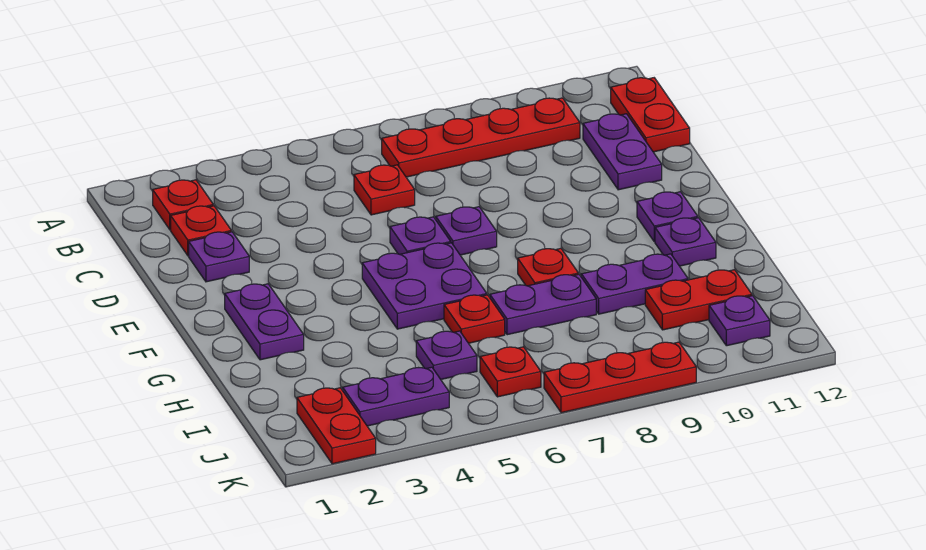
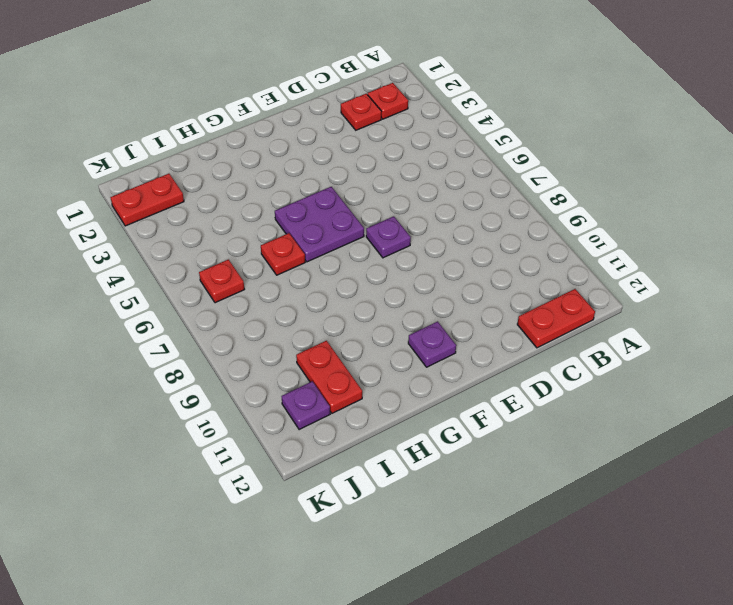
none -> red plate B7:B10 level 1
none -> red plate C6 level 1
none -> purple plate C11:D11 level 1

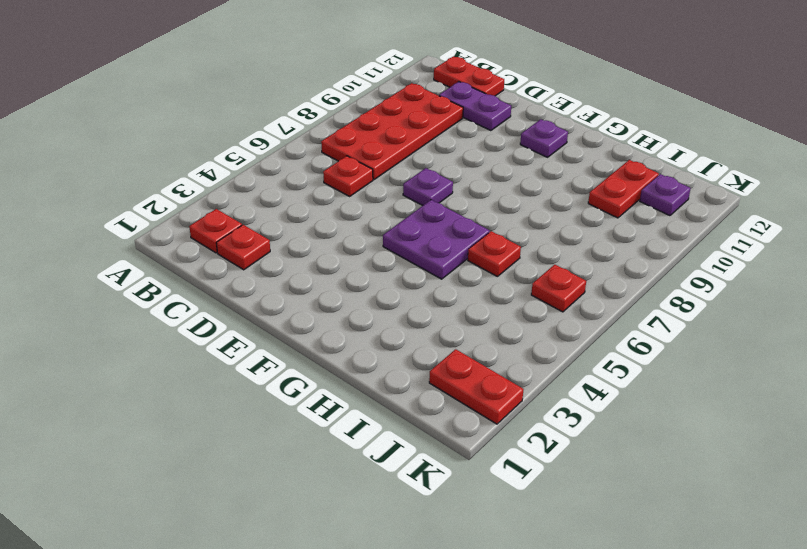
red plate B7:C10 level 1 -> red plate B7:B10 level 1
none -> purple plate D2 level 1
none -> purple plate E6 level 1
none -> purple plate F2:G2 level 1

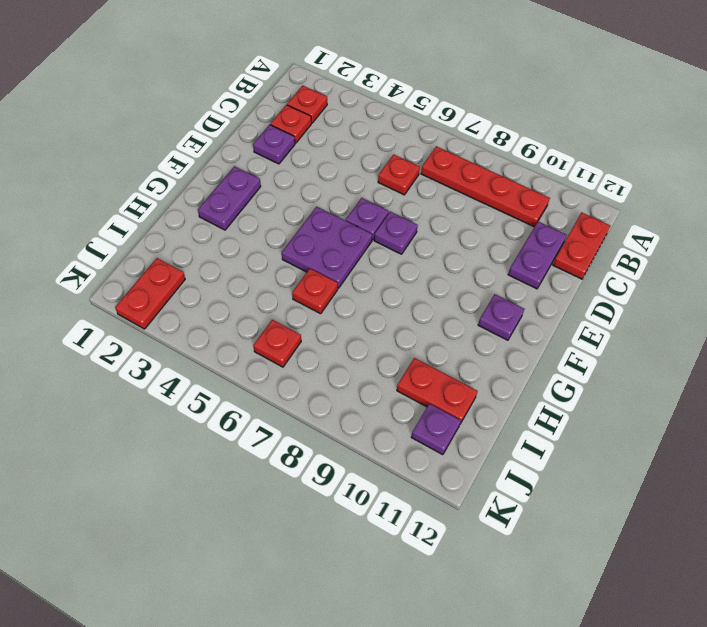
none -> red plate G8 level 1
none -> purple plate G11 level 1
none -> purple plate H7:H8 level 1

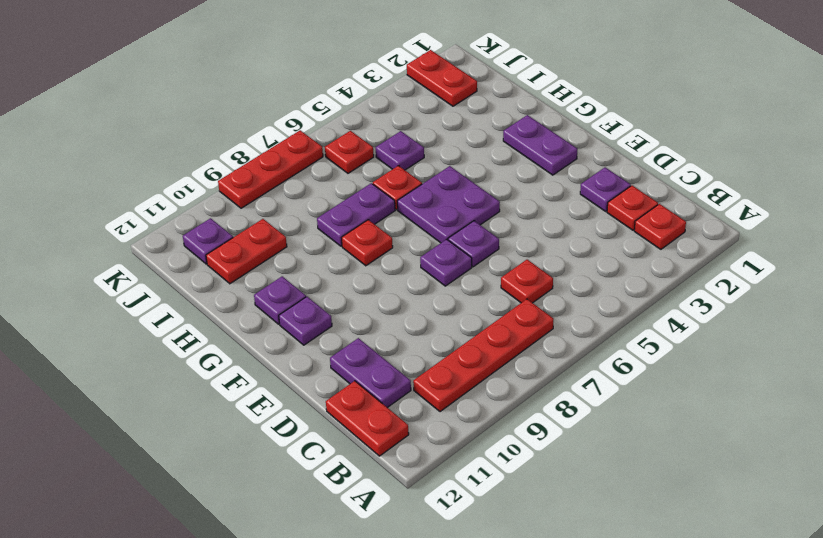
none -> purple plate H9:H10 level 1
none -> purple plate J3:J4 level 1

